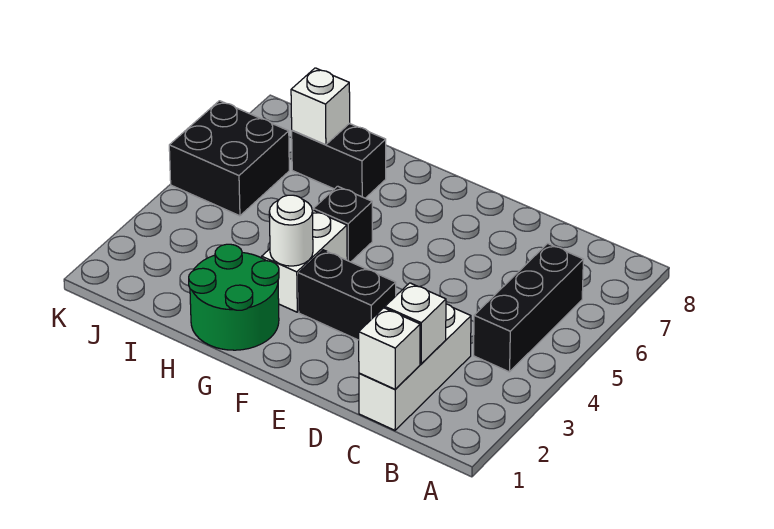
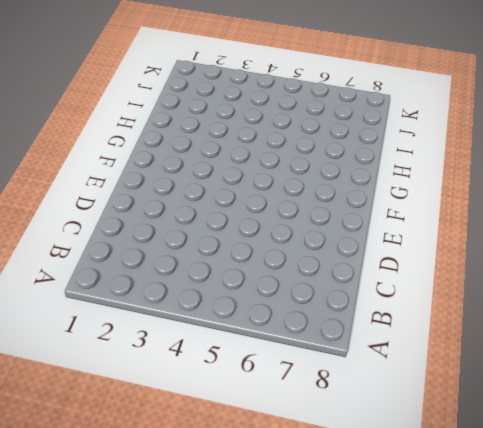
none -> black brick B4:B6 level 1
none -> white brick C1:C3 level 1
none -> black brick E3:F3 level 1

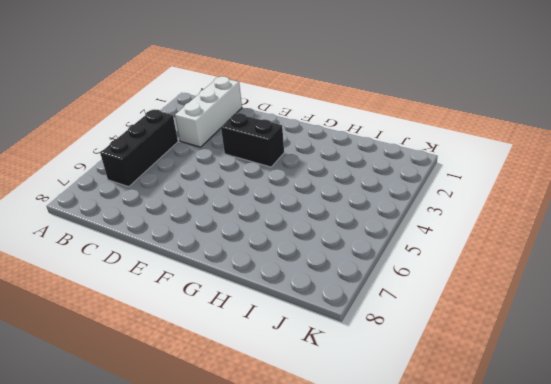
none -> green round brick G1:H2 level 1
none -> white brick G3:G4 level 1
none -> black brick G5 level 1

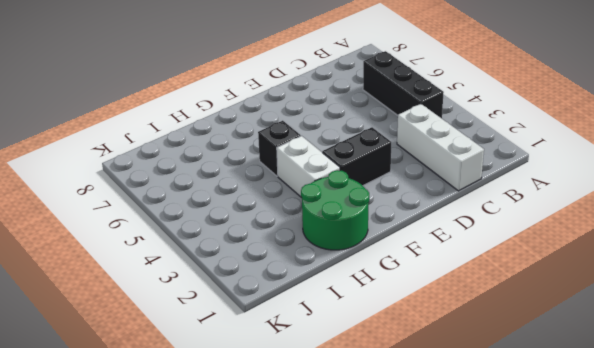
none -> black brick H7:I7 level 1
none -> black brick J5:K6 level 1
none -> white brick C1 level 2

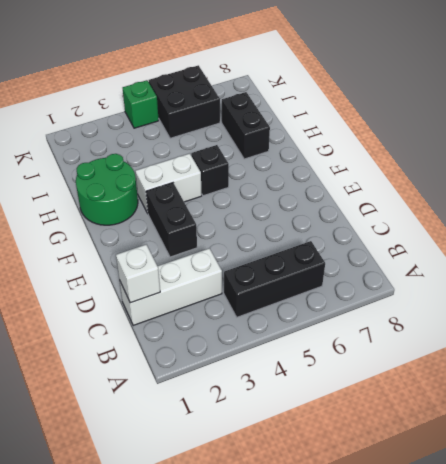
green brick K4 level 1 -> none
none -> white brick C2 level 2
none -> white round brick G3 level 2
none -> white brick I7 level 2

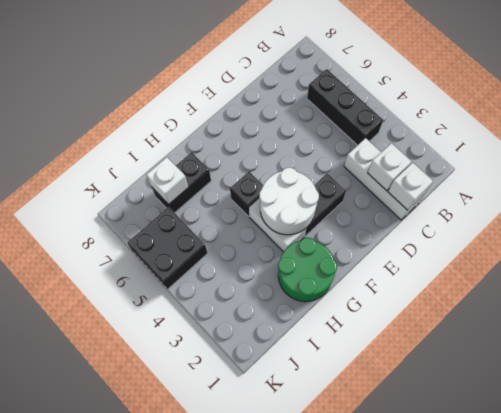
white round brick F3:G4 level 2 -> white round brick G3 level 2

